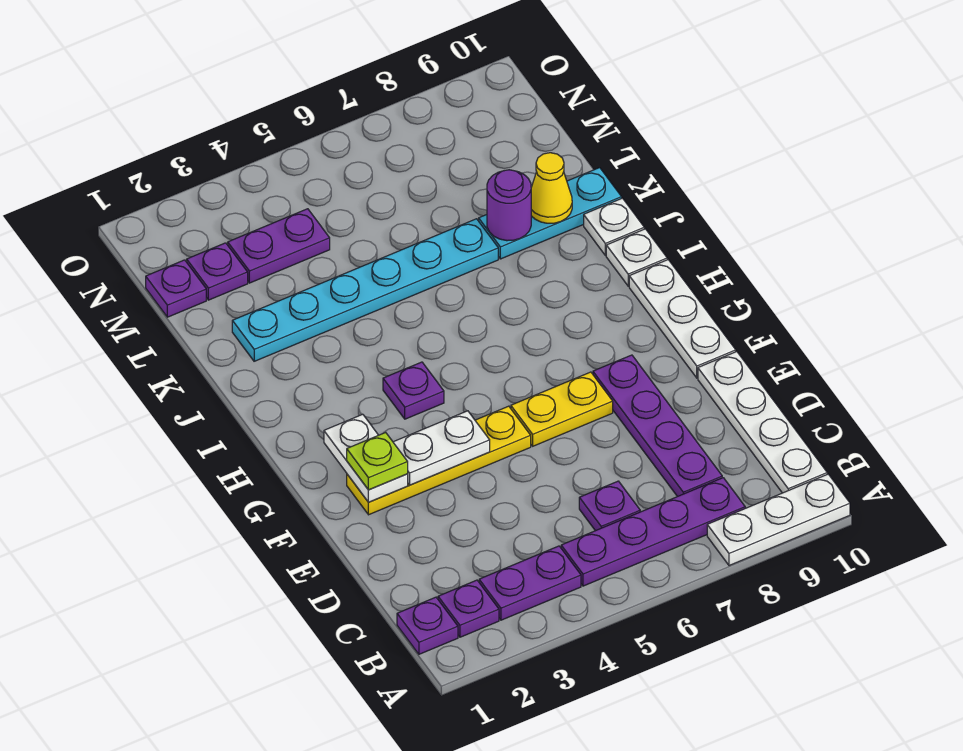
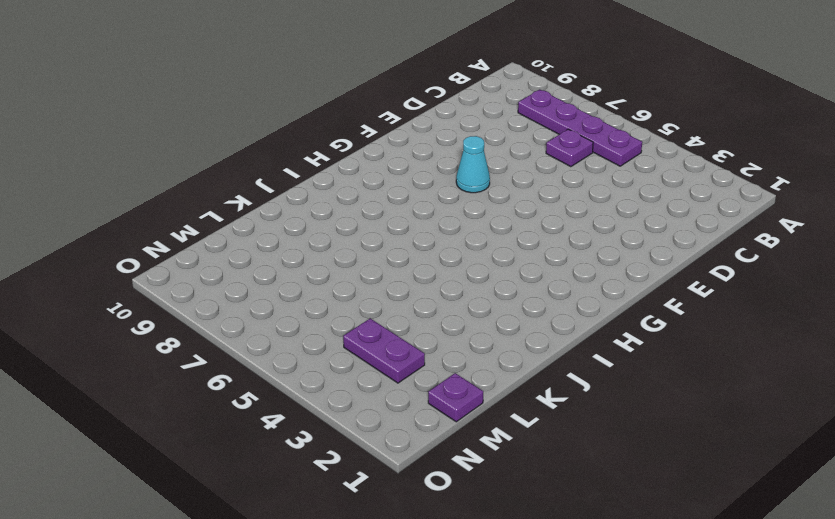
cyan cone F7 level 1 -> yellow plate F6:F7 level 1
none -> white plate A8:A10 level 1
none -> purple plate B1 level 1
none -> purple plate B2 level 1

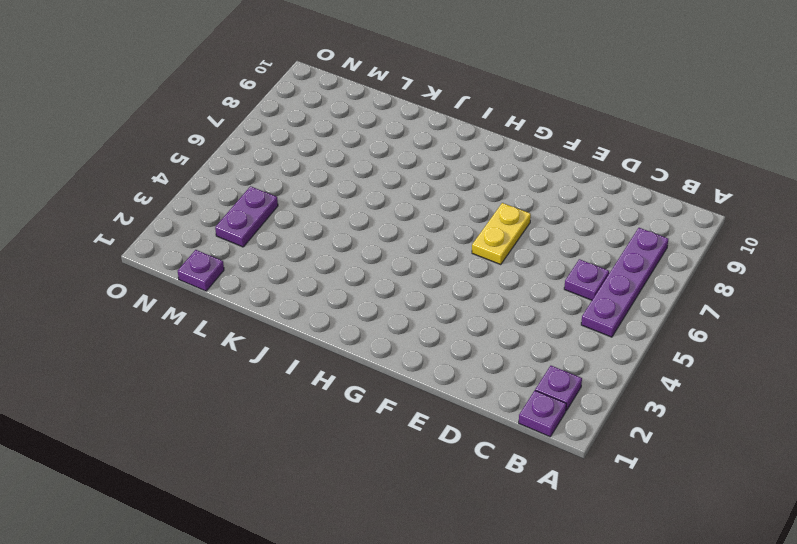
none -> white plate A8:A10 level 1
none -> purple plate B3:B4 level 1
none -> white plate B10:E10 level 1

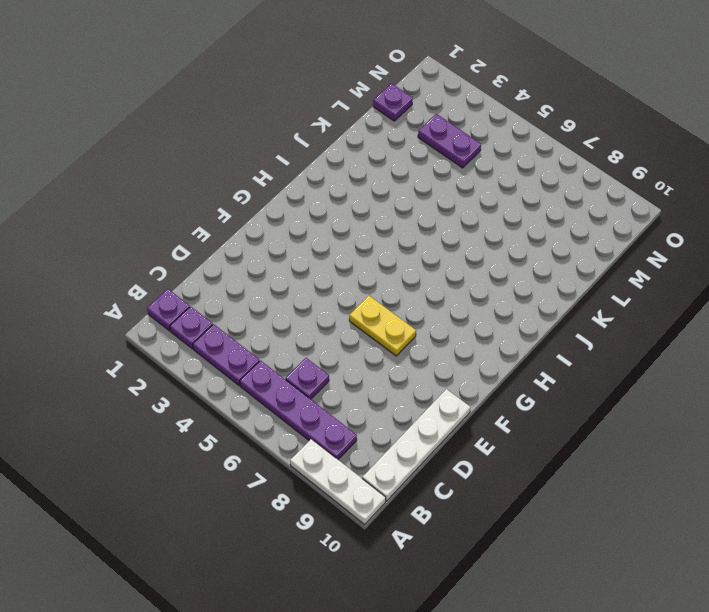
none -> purple plate C8:F8 level 1
none -> yellow plate F2:F5 level 1
none -> white plate F10:H10 level 1

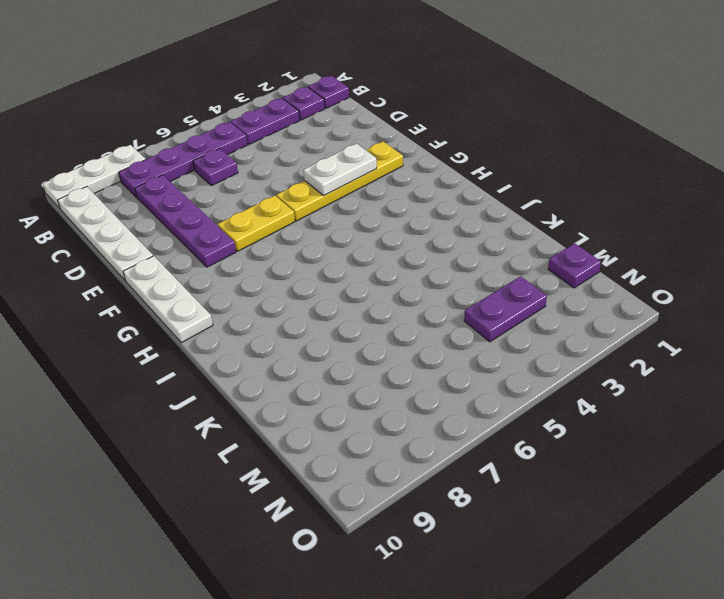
none -> purple plate H4 level 1
none -> white plate I10 level 1
none -> white plate J10 level 1

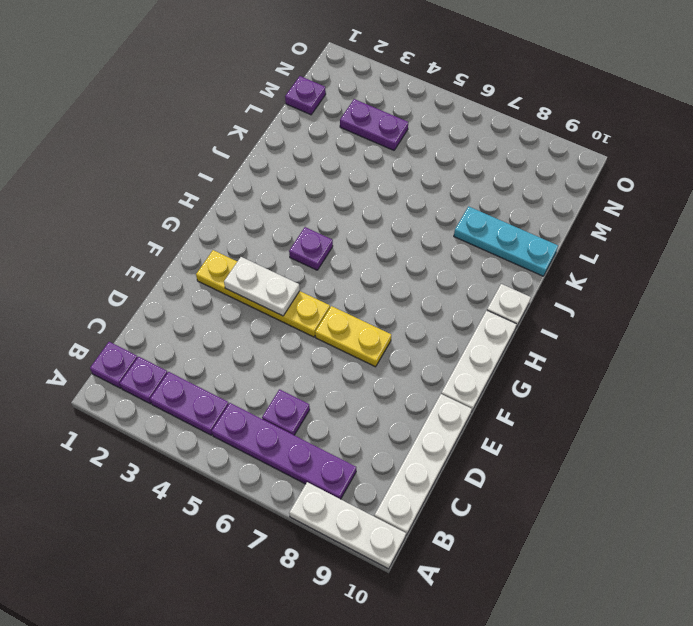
none -> purple plate C8:F8 level 1
none -> white plate J10 level 1
none -> cyan plate K2:K7 level 1

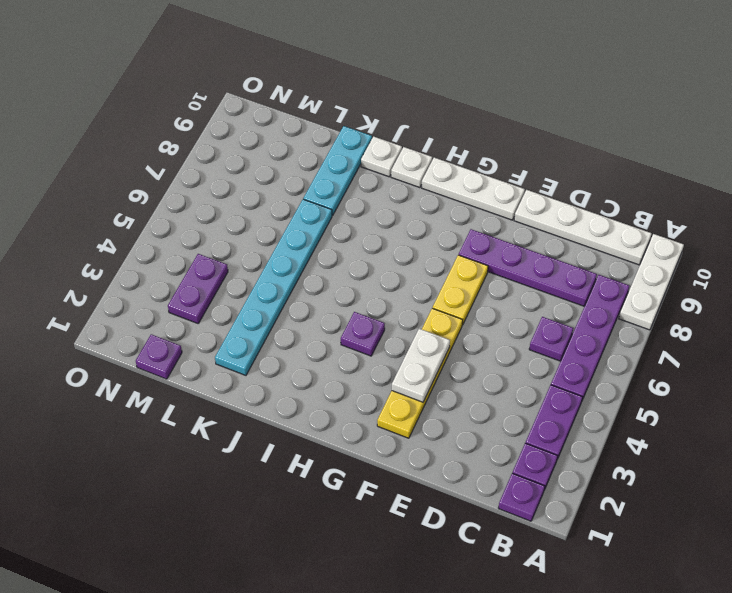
none -> purple plate M2 level 1
none -> white plate F2:G2 level 2
none -> purple round brick K8 level 2

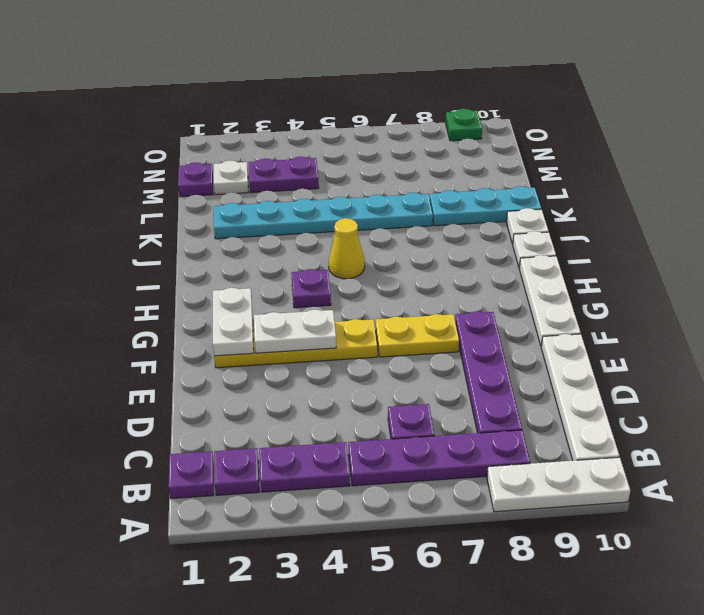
yellow cone I5 level 1 -> yellow cone K9 level 2
white plate M2 level 1 -> purple plate M2 level 1
green plate O9 level 1 -> none
none -> purple round brick K8 level 2
none -> lime plate F2 level 3

